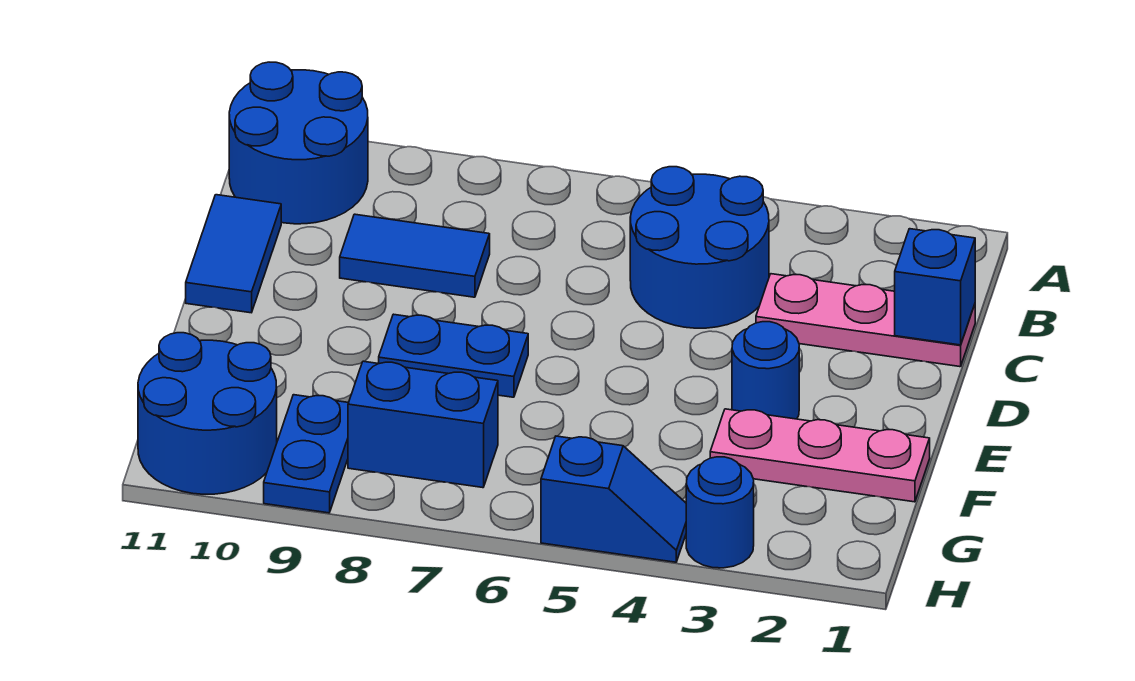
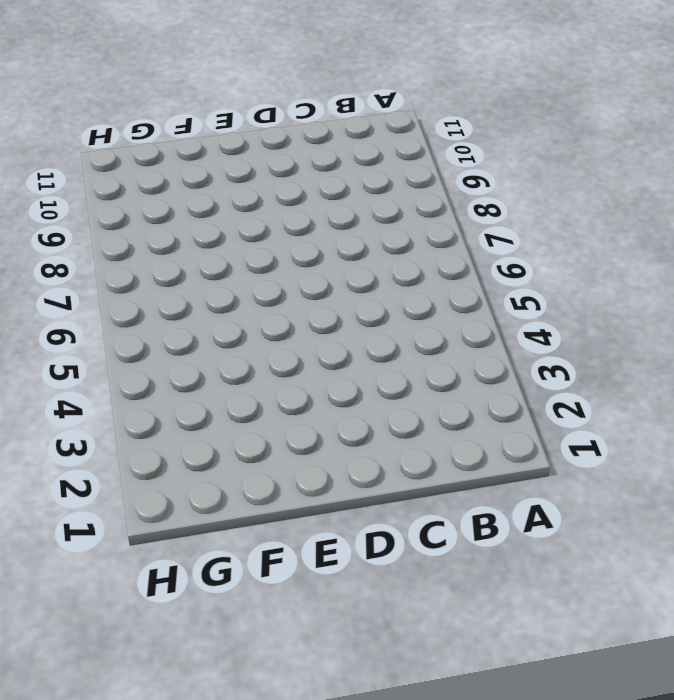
none -> blue round brick A10:B11 level 1
none -> blue round brick B4:C5 level 1
none -> pink plate C1:C3 level 1

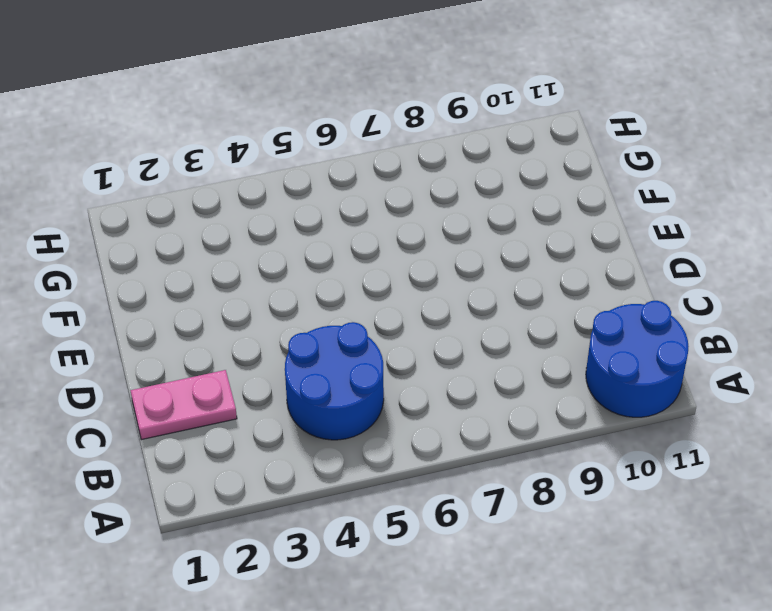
pink plate C1:C2 level 1 -> pink plate C1:C3 level 1
none -> blue tile C8:C9 level 1
none -> blue tile C11:D11 level 1
none -> blue round brick E3 level 1

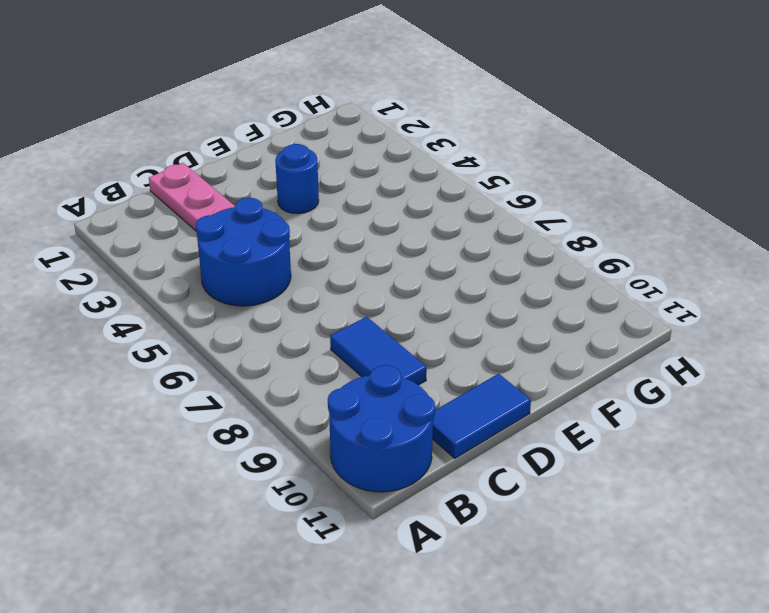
none -> blue plate E7:E8 level 1
none -> pink plate F1:F3 level 1
none -> blue brick G7:G8 level 1

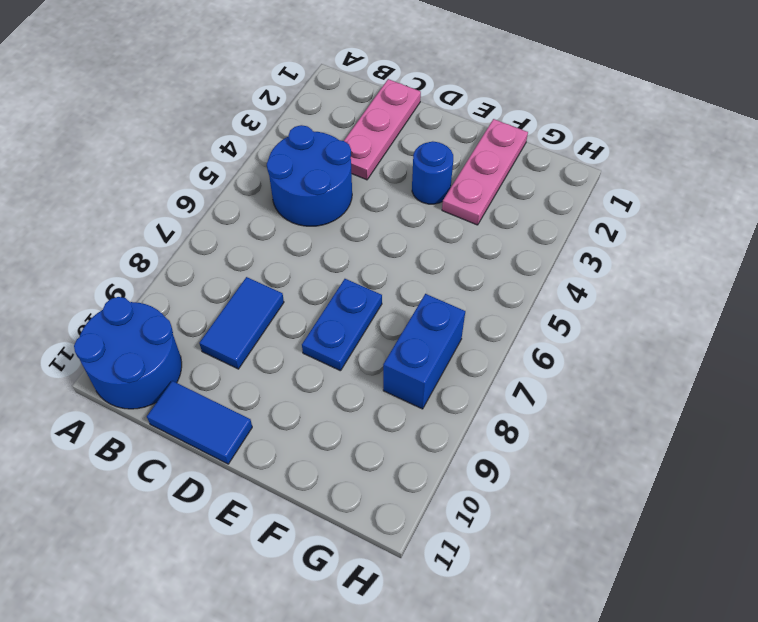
none -> blue plate G9:H9 level 1
none -> blue round brick G10:H11 level 1
none -> blue round brick H3 level 1

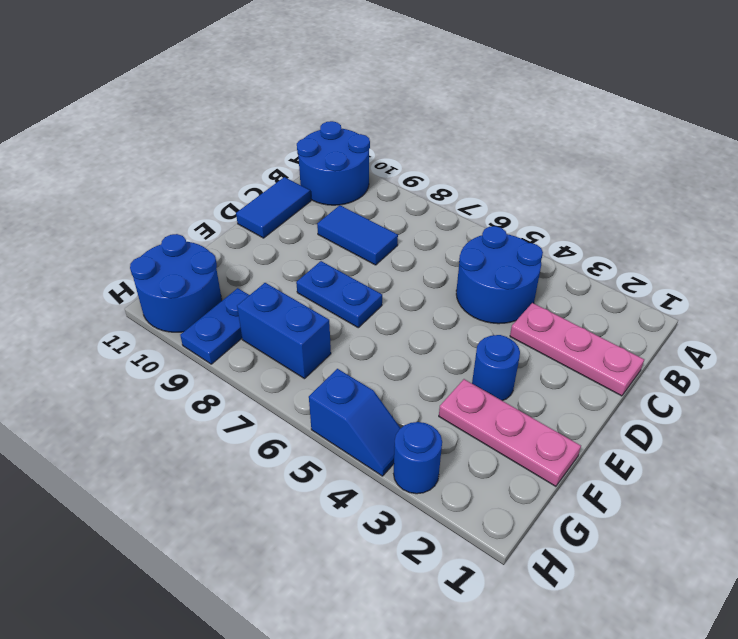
none -> blue brick C1 level 2

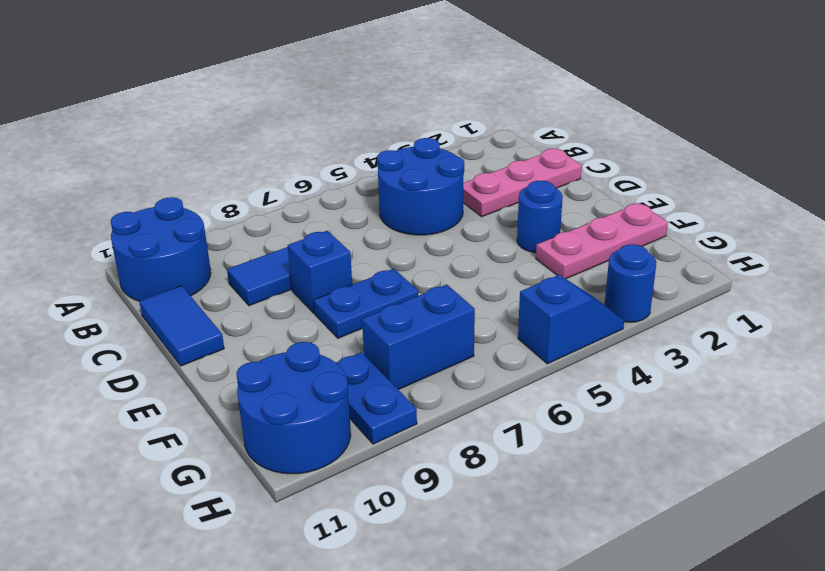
blue brick D8 level 1 -> blue brick C1 level 2

